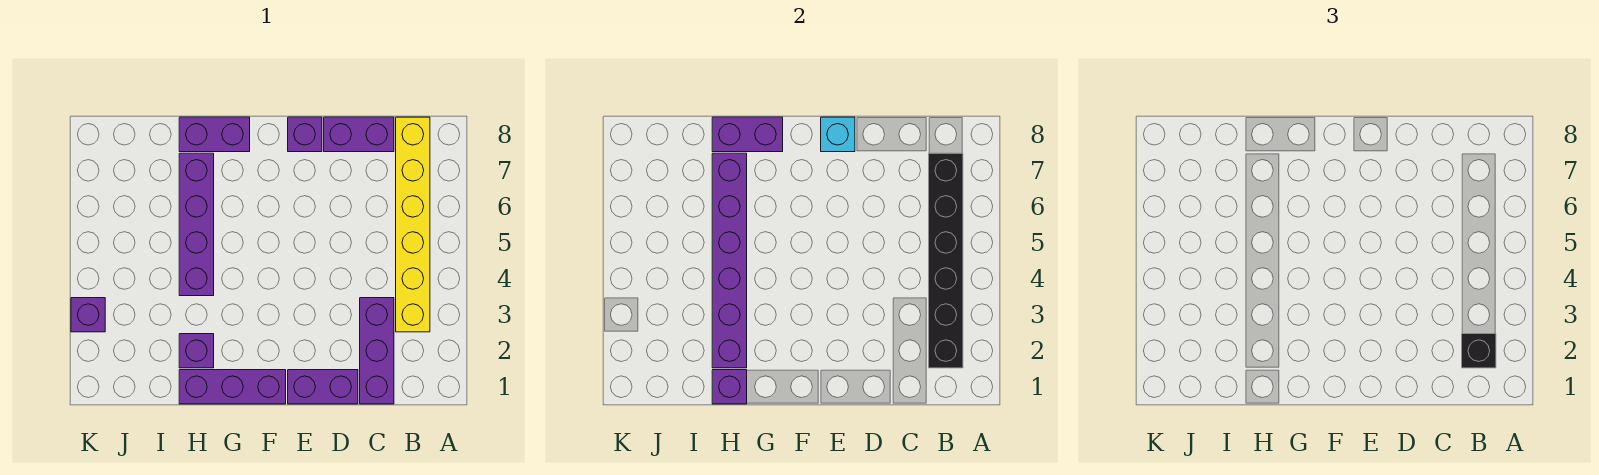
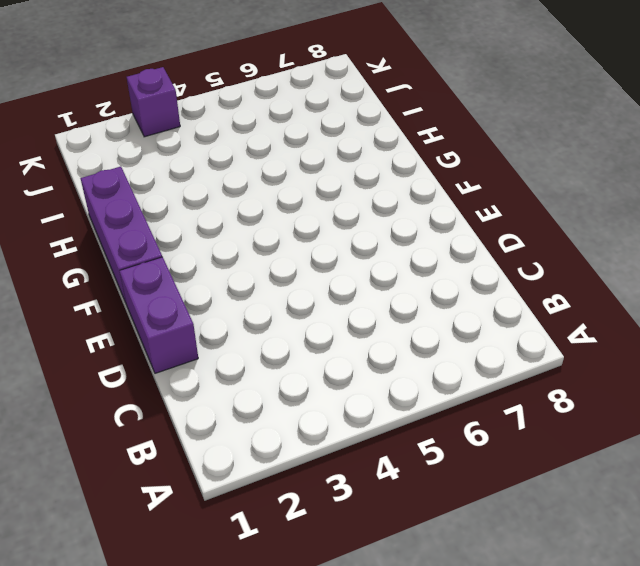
none -> yellow brick B3:B8 level 1
none -> purple brick C1:C3 level 1
none -> purple brick C8:D8 level 1

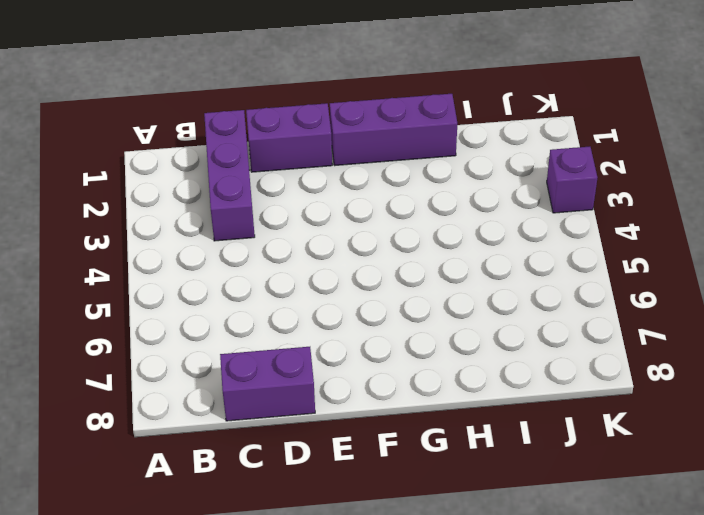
none -> yellow brick B3:B8 level 1
none -> purple brick E8 level 1
none -> purple brick G8:H8 level 1

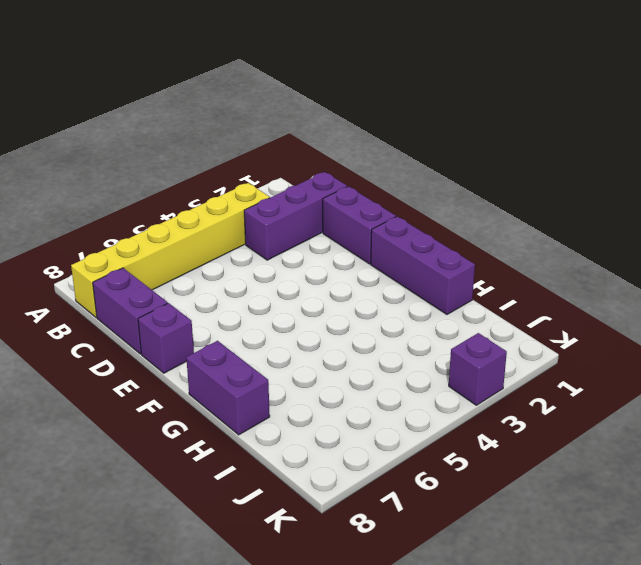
none -> purple brick H2 level 1
none -> purple brick H4:H7 level 1
none -> black brick B2:B7 level 2

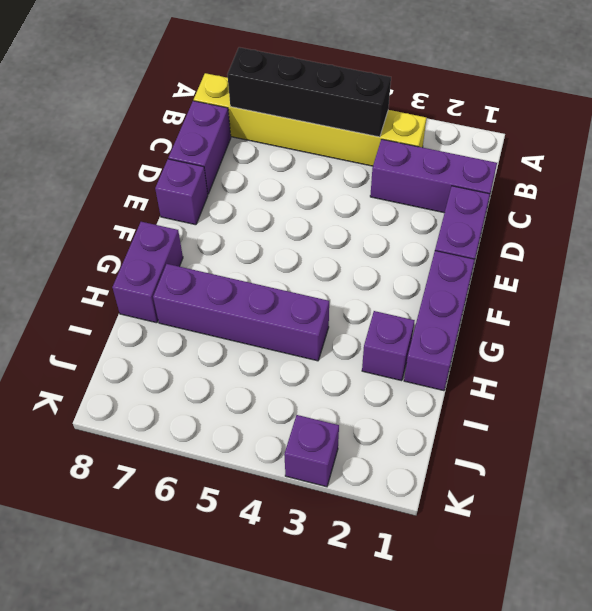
black brick B4:B7 level 2 -> black brick B2:B7 level 2
none -> cyan brick E8 level 2
none -> purple brick G8:H8 level 2
none -> purple brick H1 level 2

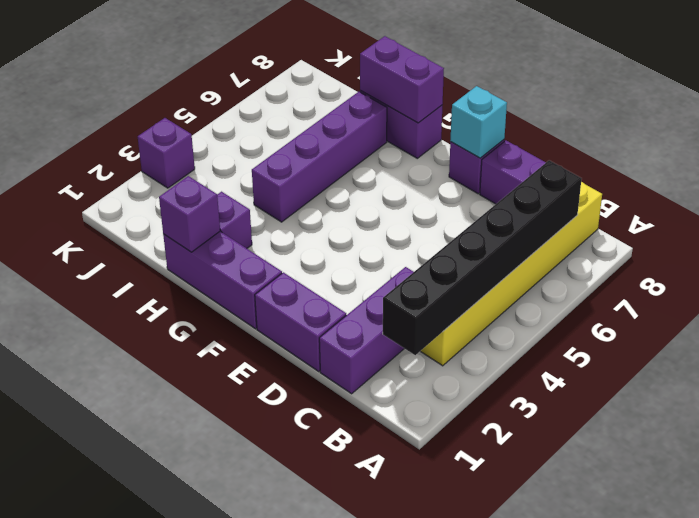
none -> purple brick H2:H7 level 2
none -> black brick B2 level 3

